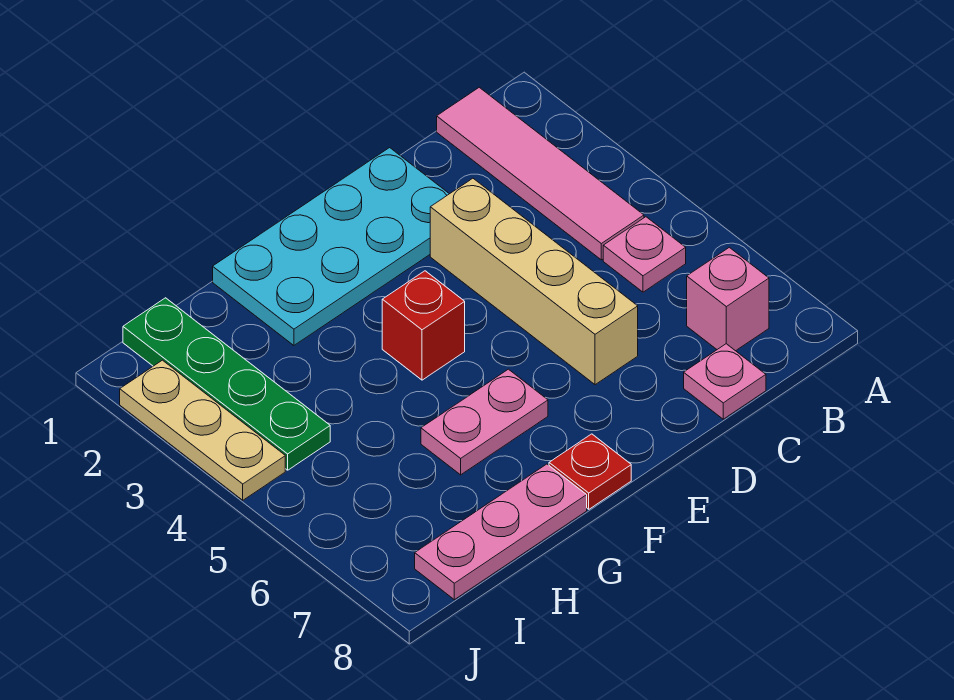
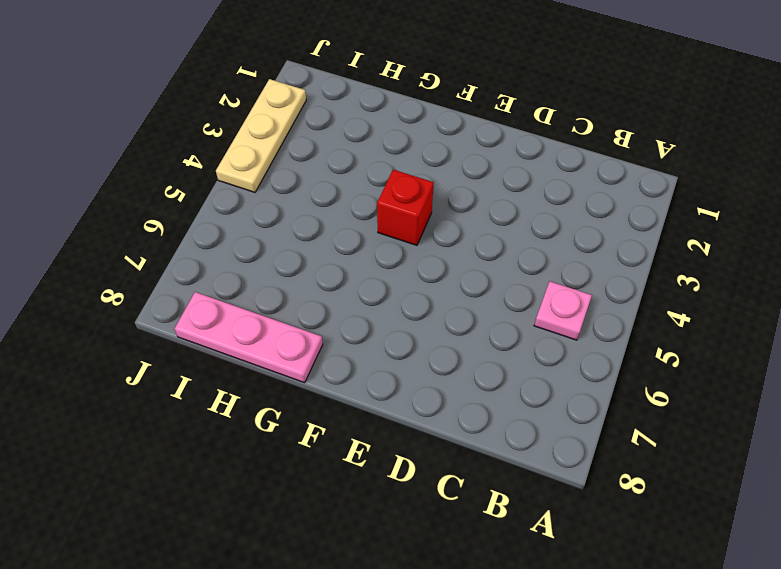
none -> pink tile B1:B4 level 1
none -> pink brick B7 level 1
none -> pink plate C8 level 1

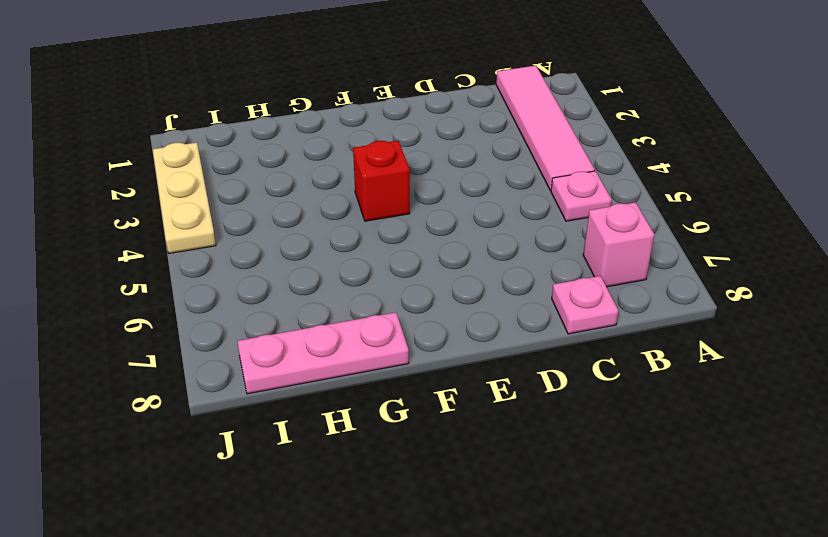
none -> cyan plate D1:G2 level 1
none -> tan brick D3:D6 level 1
none -> pink plate F6:G6 level 1

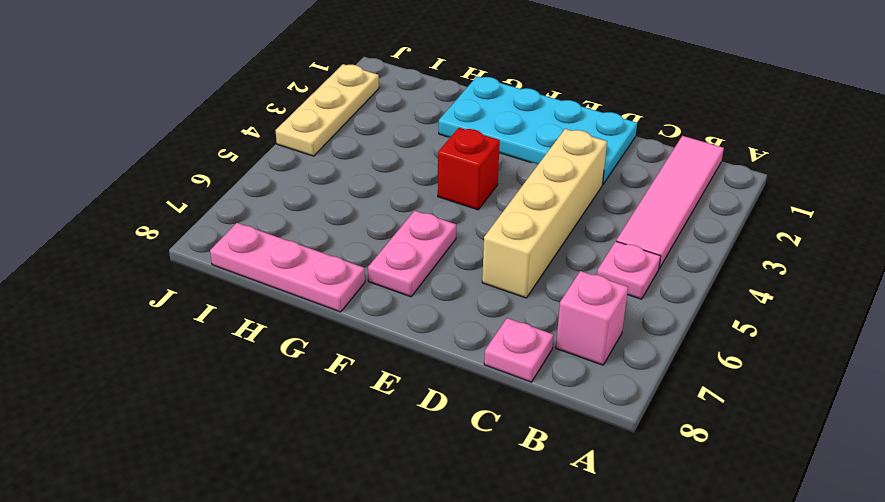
pink plate F6:F7 level 1 -> pink plate F6:G6 level 1
none -> red plate F8 level 1
none -> green plate I1:I4 level 1

